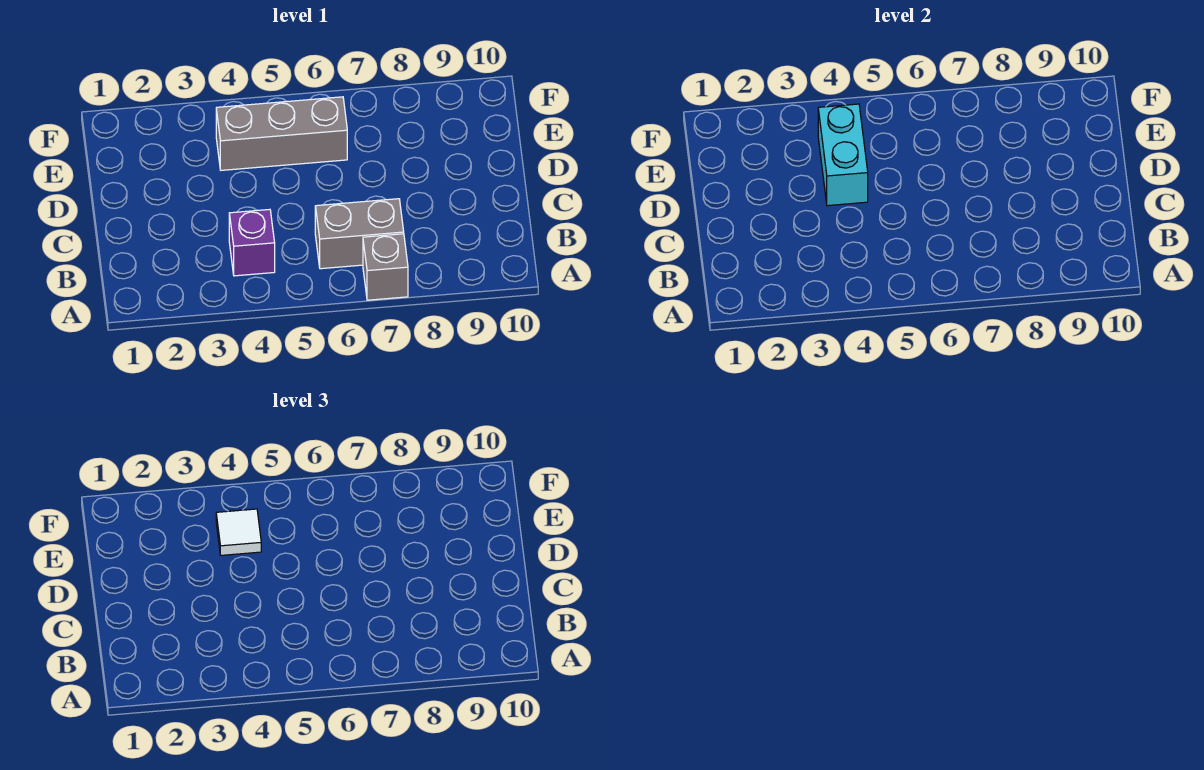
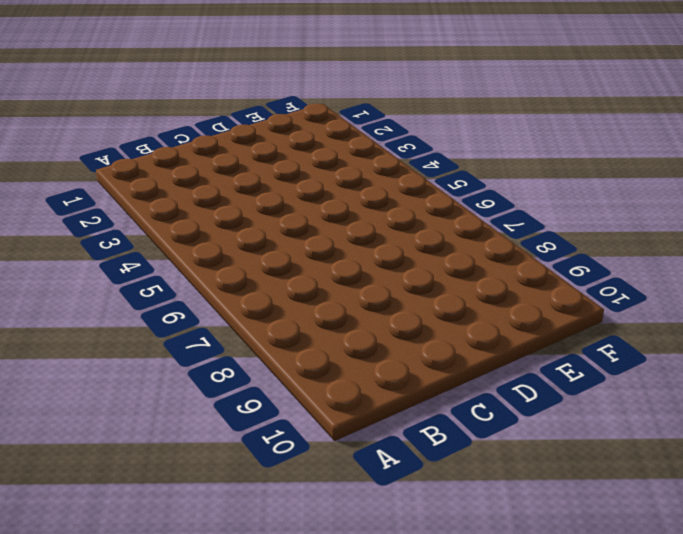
none -> grey brick A7 level 1
none -> purple brick B4 level 1

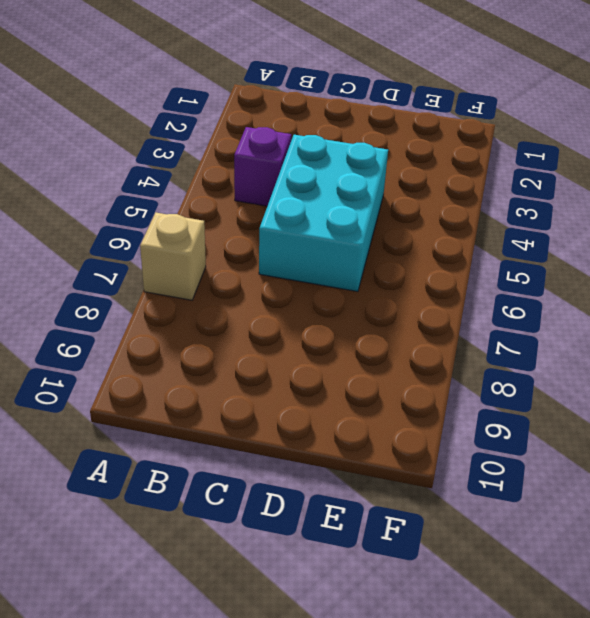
tan brick A7 level 1 -> grey brick A7 level 1
cyan brick C4:D6 level 1 -> none
none -> grey brick B6:B7 level 1
none -> grey brick E4:E6 level 1

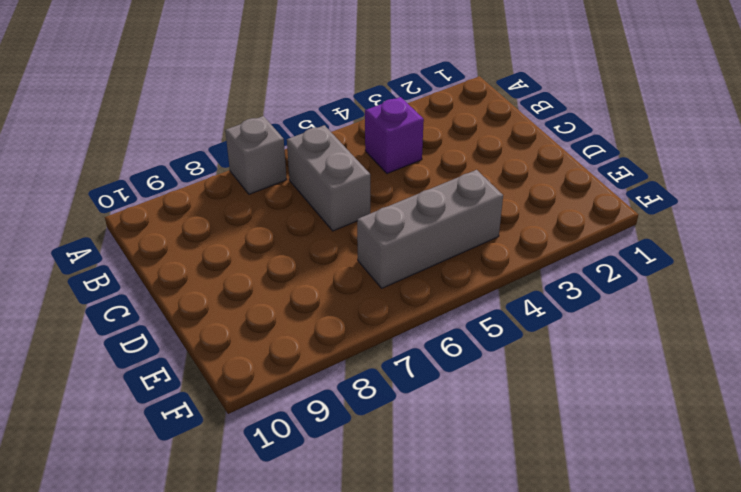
grey brick B6:C6 level 1 -> grey brick B6:B7 level 1
none -> cyan brick D4:E4 level 2
none -> white tile E4 level 3

